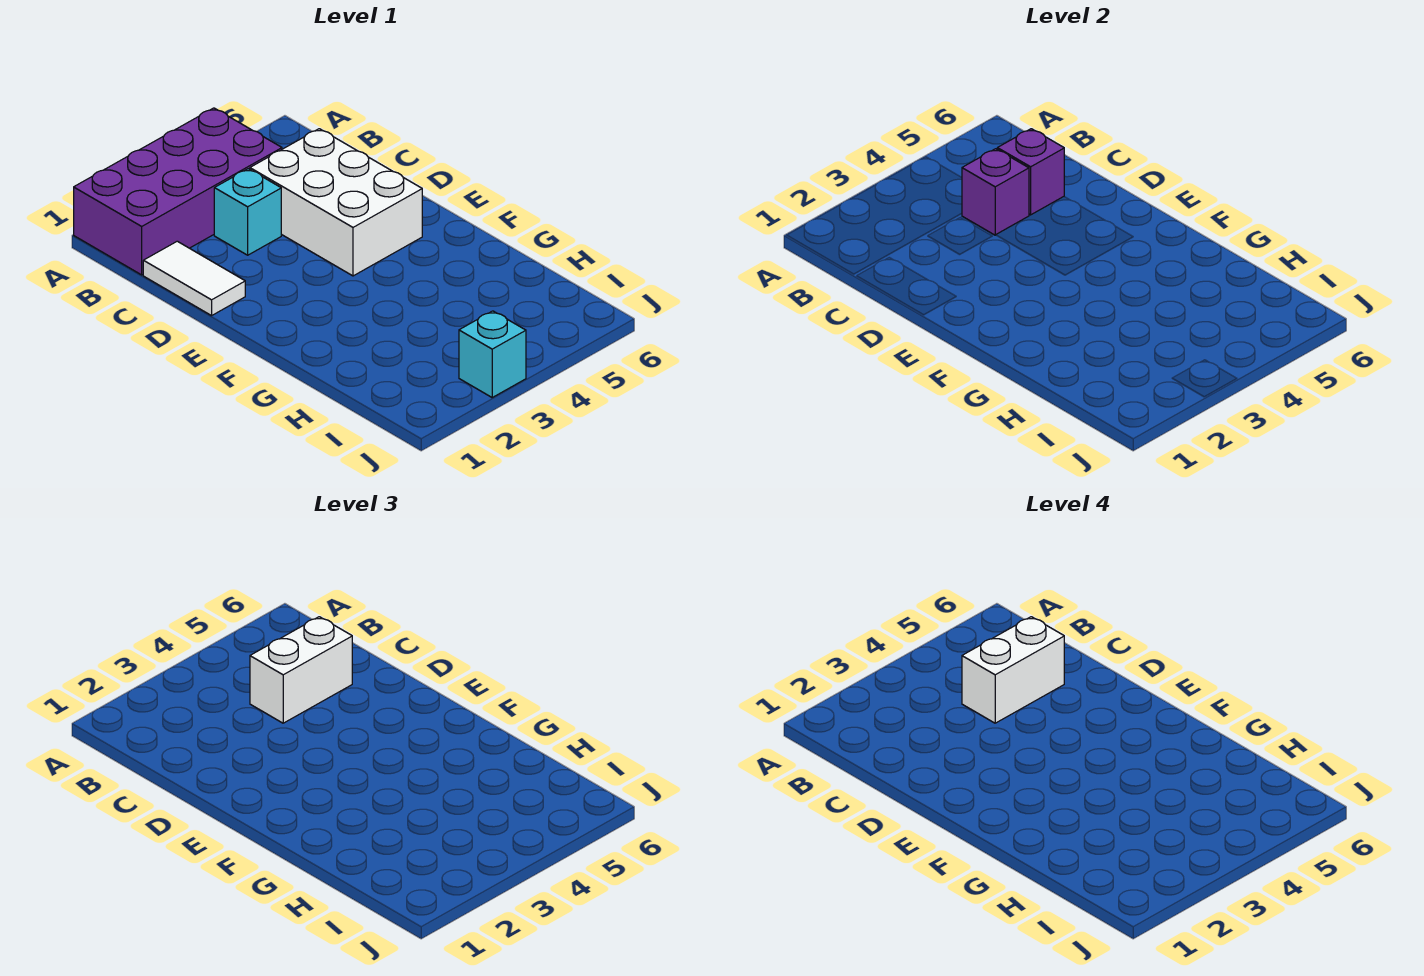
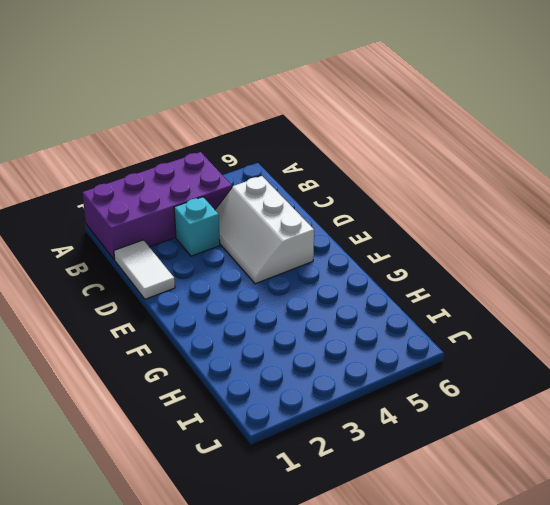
white slope C4:E5 level 1 top 5 -> white brick C4:E5 level 1
none -> cyan brick J3 level 1
none -> purple brick C4 level 2

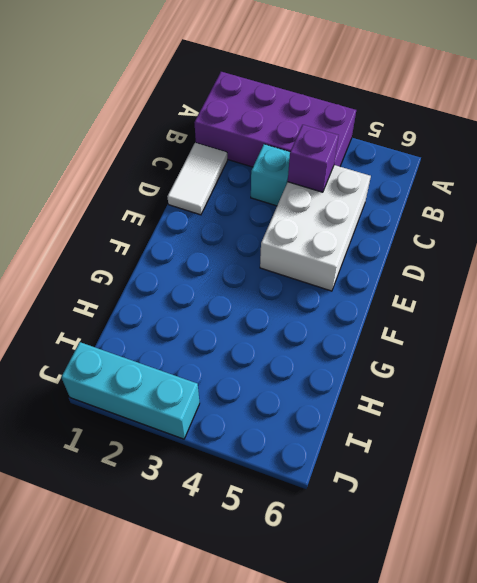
cyan brick J1:J3 level 1 -> cyan brick J3 level 1
none -> purple brick C5 level 2
none -> white brick C4:C5 level 3

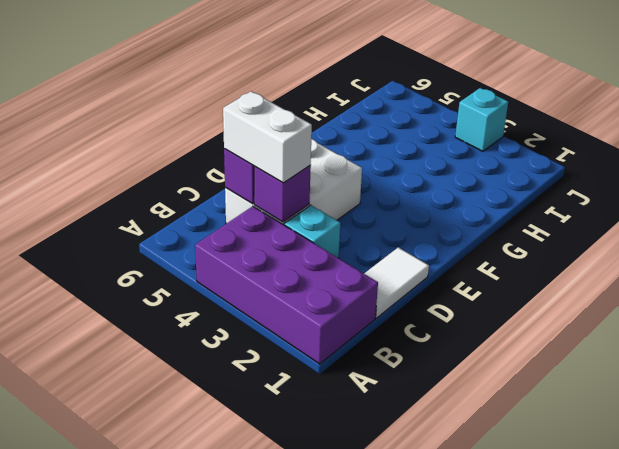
none -> white brick C4:C5 level 4

